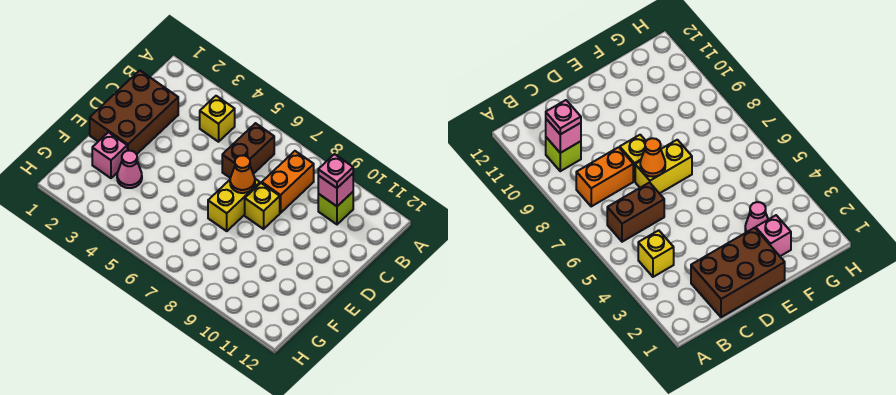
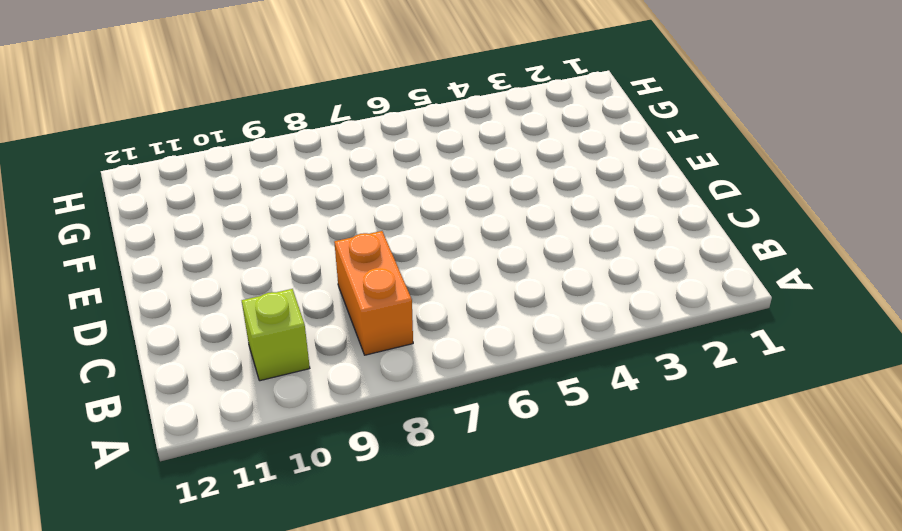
none -> yellow brick B4 level 1
none -> brown brick B6:C6 level 1
none -> brown brick C1:E2 level 1

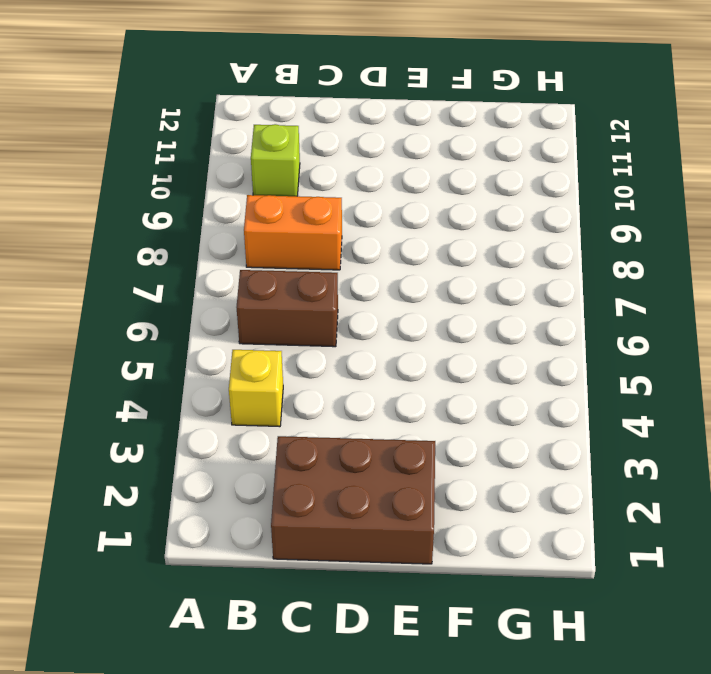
none -> yellow brick D7:E7 level 1
none -> yellow brick D8 level 1
none -> pink brick F2 level 1

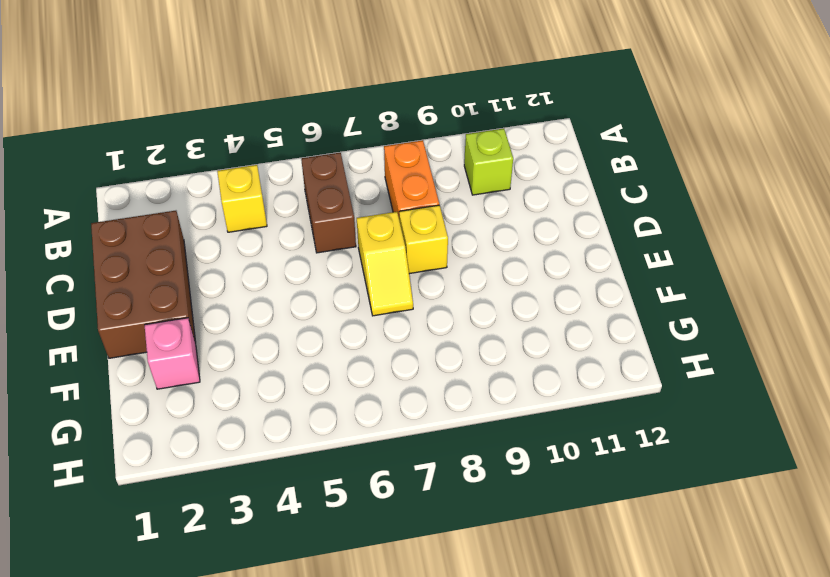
yellow slope D7:E7 level 1 top D -> yellow brick D7:E7 level 1
none -> pink cone F3 level 1
none -> pink brick B10 level 2
none -> orange cone D7 level 2

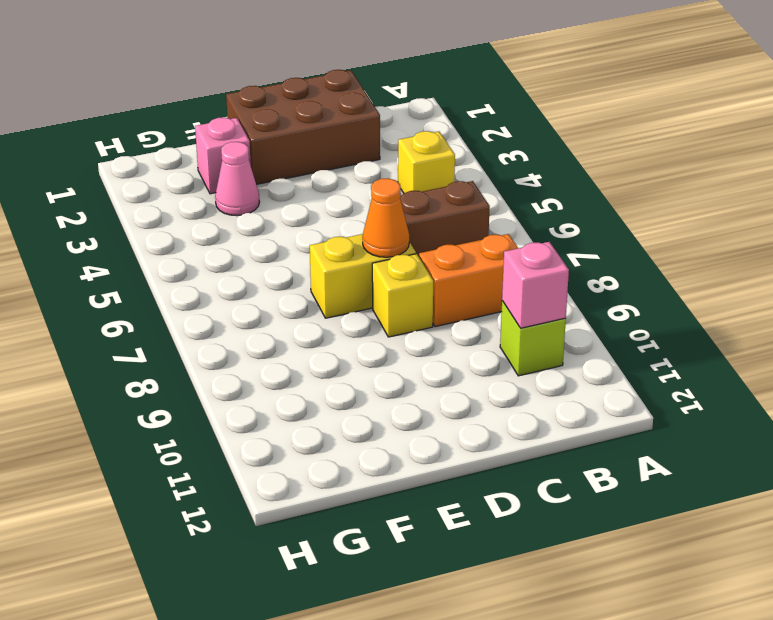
none -> pink plate B10 level 3

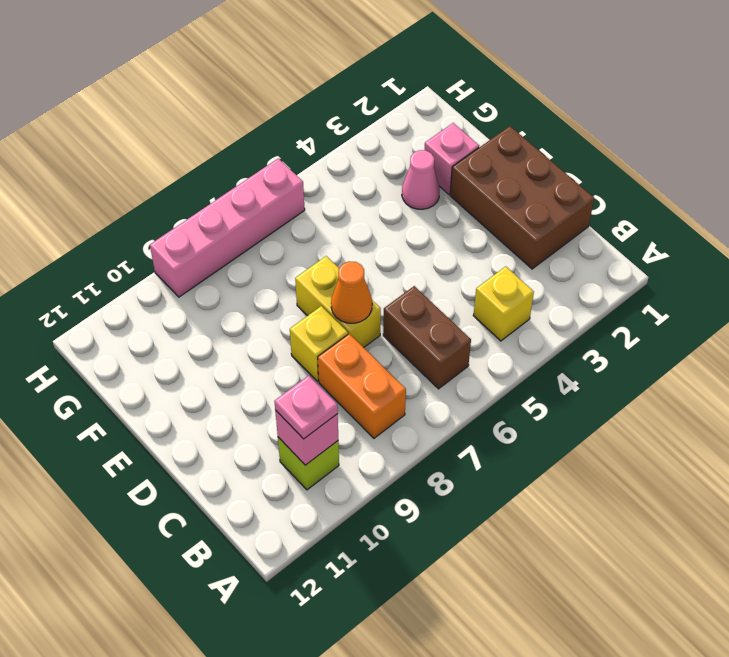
pink brick H6:H9 level 1 -> none

